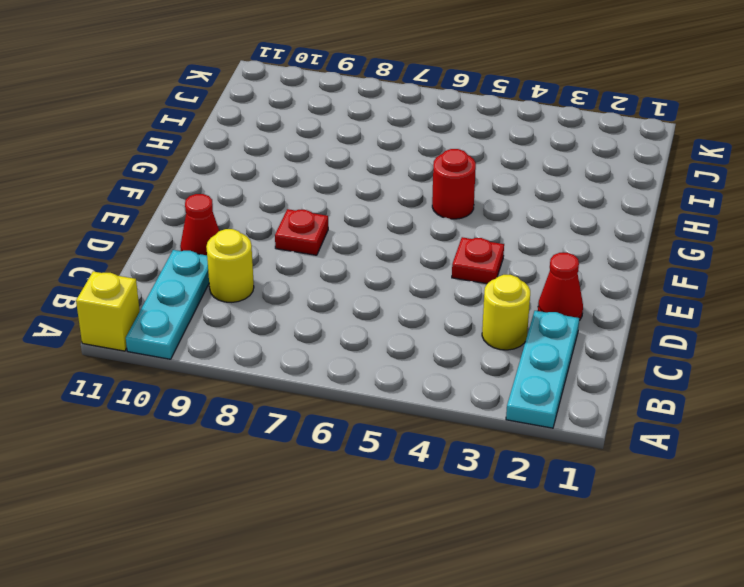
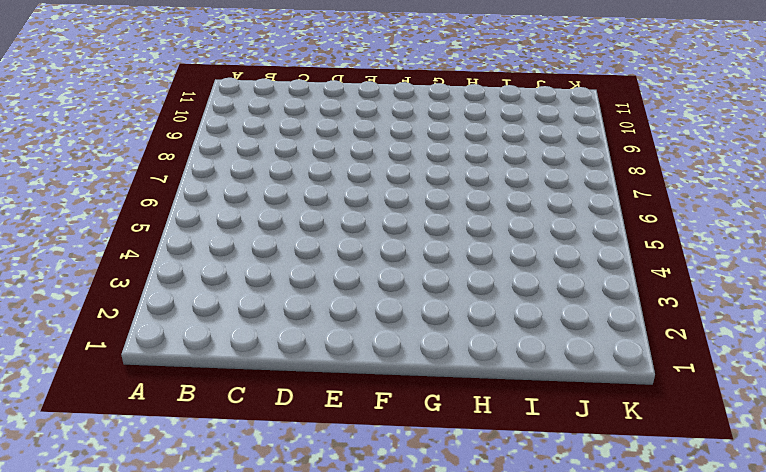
none -> cyan plate A2:C2 level 1
none -> cyan plate A10:C10 level 1

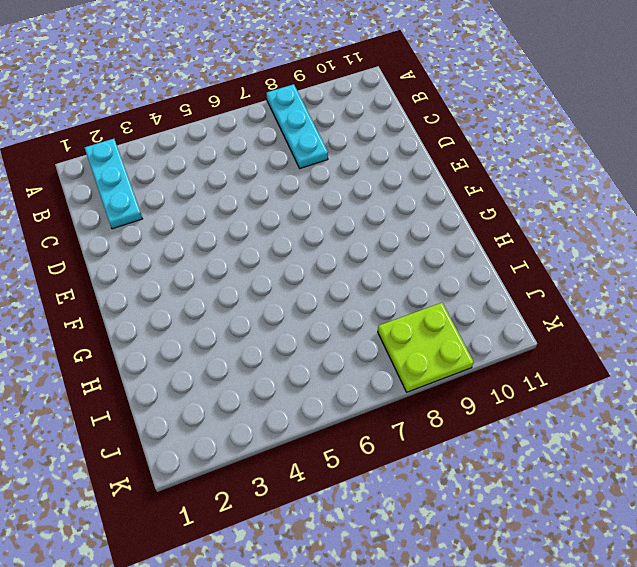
cyan plate A8:C8 level 1 -> cyan plate A10:C10 level 1
lime plate J8:K9 level 1 -> none
none -> yellow brick A11 level 1
none -> yellow round brick C3 level 1

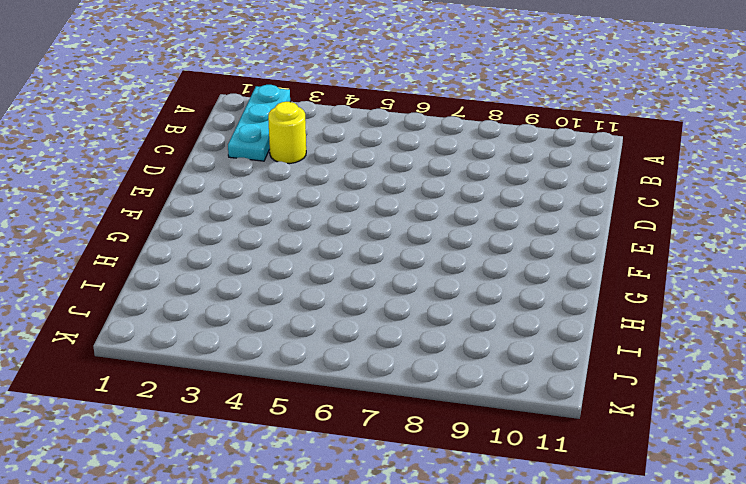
none -> cyan plate A10:C10 level 1
none -> yellow brick A11 level 1

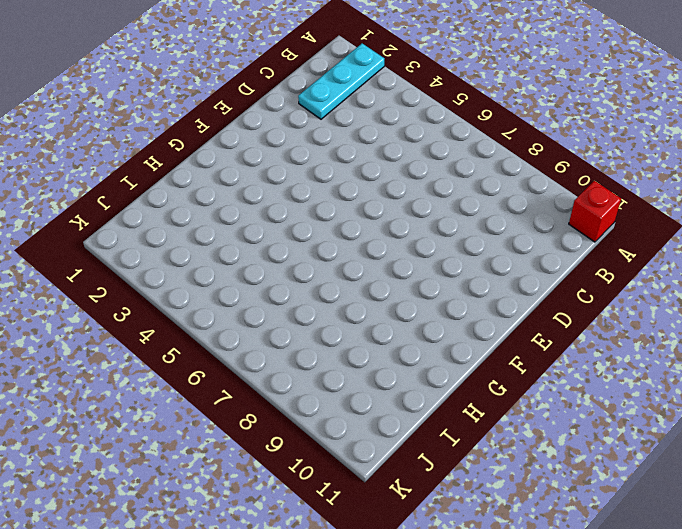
red brick A11 level 1 -> yellow brick A11 level 1
none -> cyan plate A10:C10 level 1
none -> yellow round brick C3 level 1

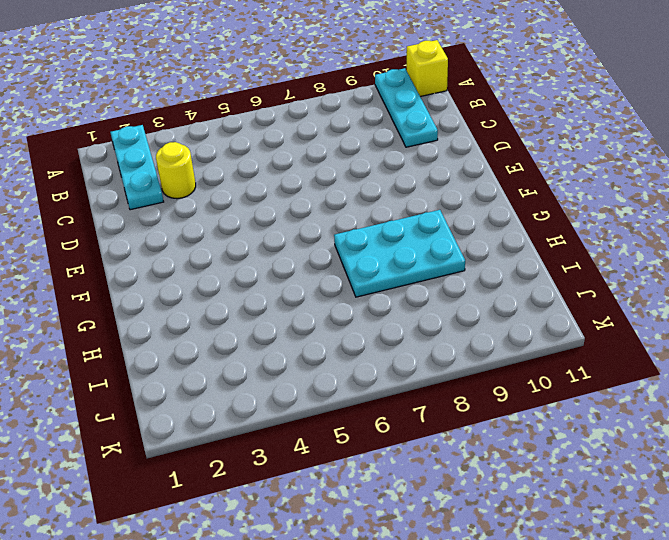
cyan plate G7:H9 level 1 -> none
none -> yellow round brick C9 level 1
none -> red cone D2 level 1

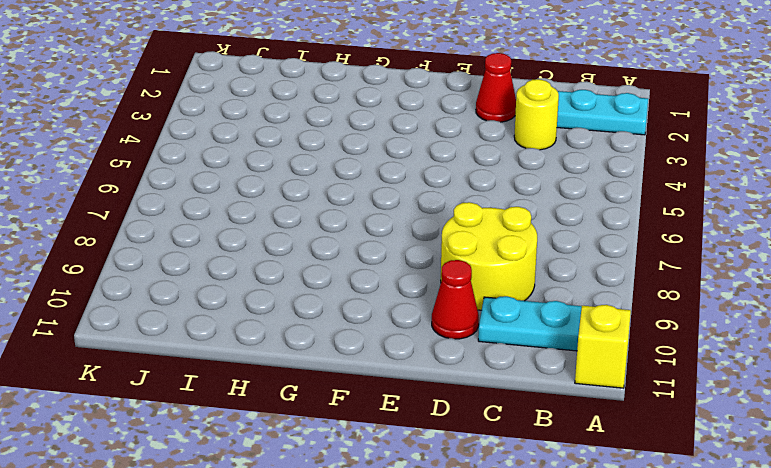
yellow round brick C8:D9 level 1 -> yellow round brick C9 level 1
none -> red plate E4 level 1
none -> red plate E8 level 1

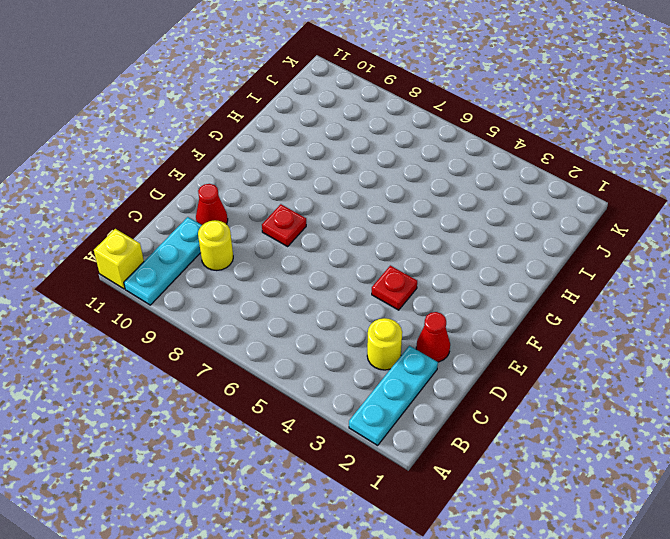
none -> red round brick G5 level 1

